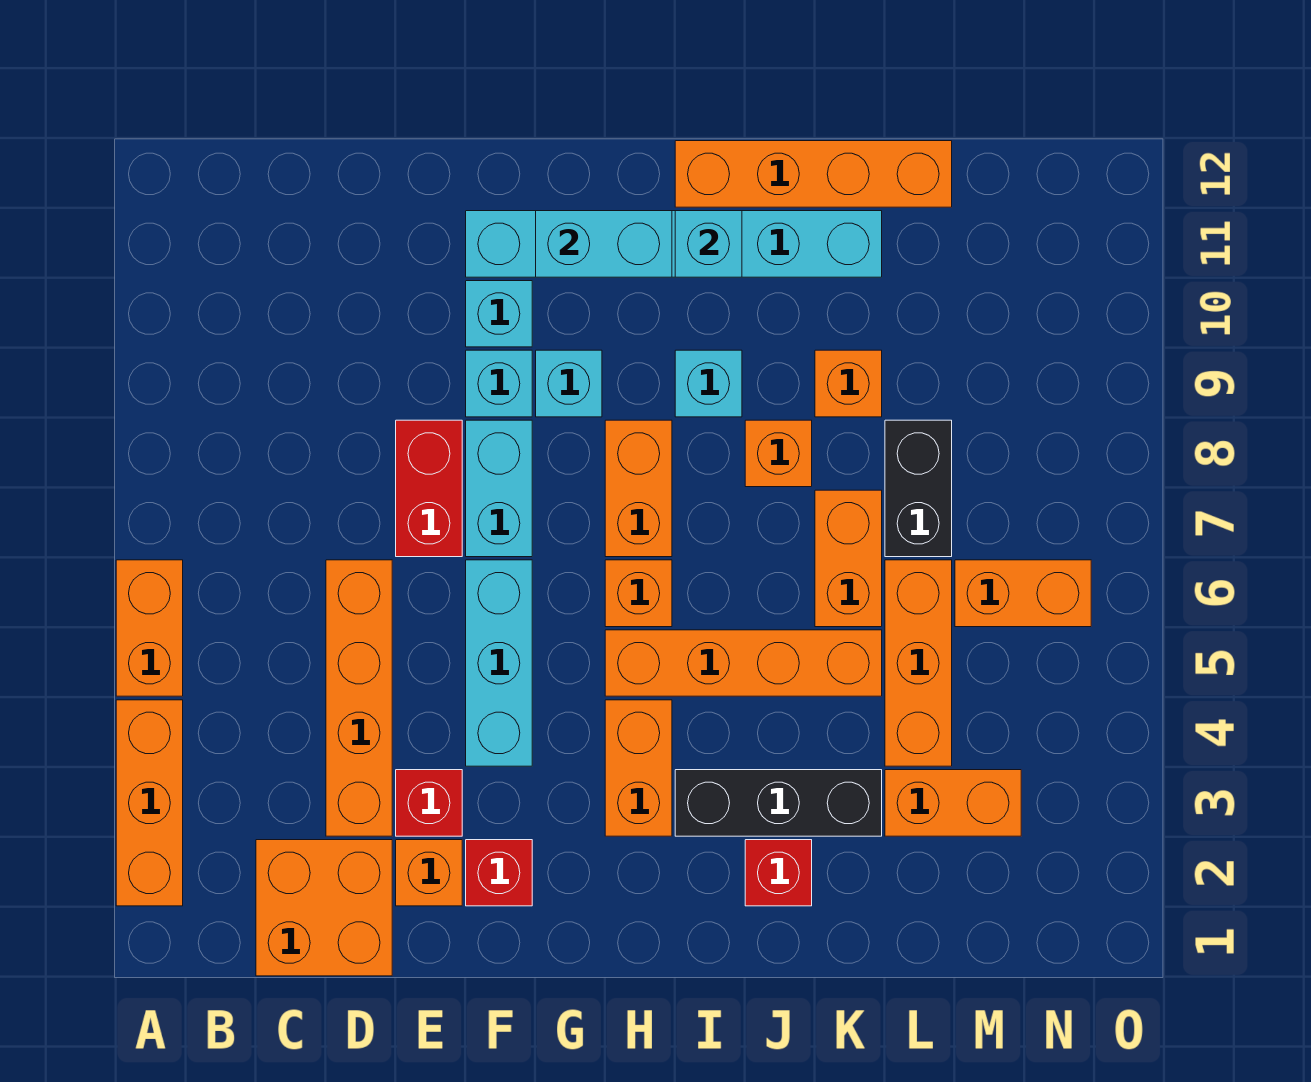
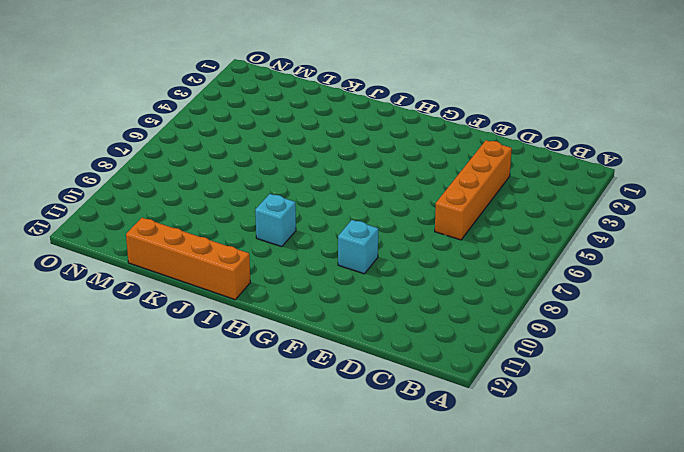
none -> orange brick A2:A4 level 1
none -> orange brick A5:A6 level 1
none -> orange brick C1:D2 level 1
none -> orange brick E2 level 1

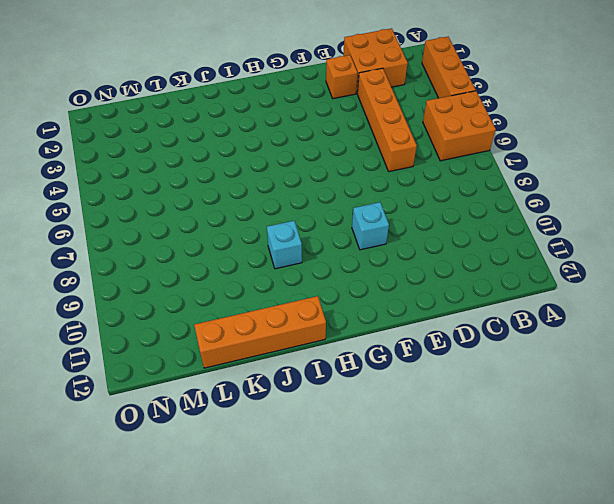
orange brick A5:B6 level 1 -> orange brick A5:A6 level 1
none -> red brick E3 level 1
none -> red brick E7:E8 level 1
none -> red brick F2 level 1
none -> cyan brick F4:F6 level 1

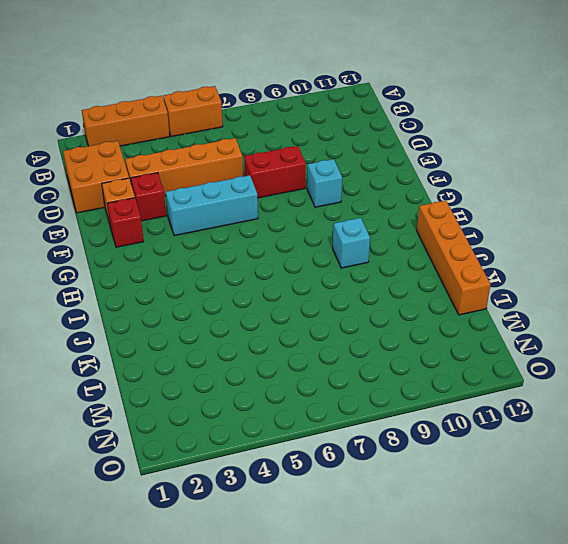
none -> cyan brick F7:F8 level 1
none -> cyan brick F10 level 1
none -> cyan brick F11:K11 level 1
none -> cyan brick G9 level 1

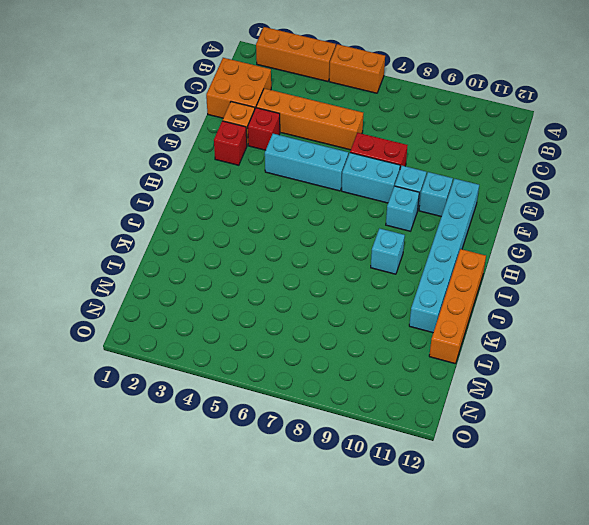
none -> orange brick H3:H4 level 1
none -> orange brick H5:K5 level 1
none -> orange brick H6 level 1
none -> orange brick H7:H8 level 1

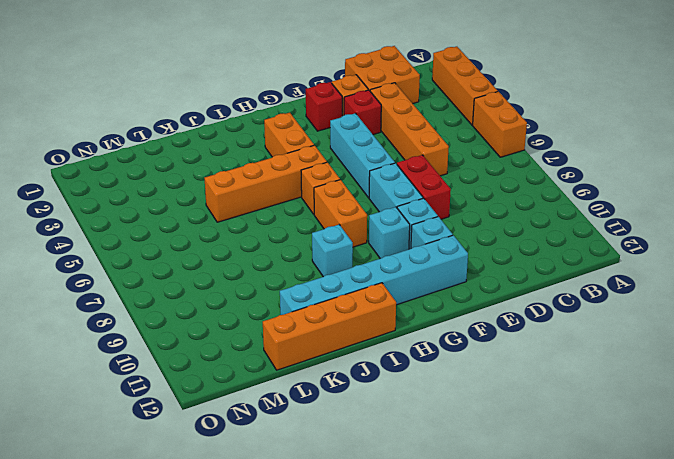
none -> black brick I3:K3 level 1
none -> red brick J2 level 1
none -> orange brick J8 level 1
none -> orange brick K6:K7 level 1

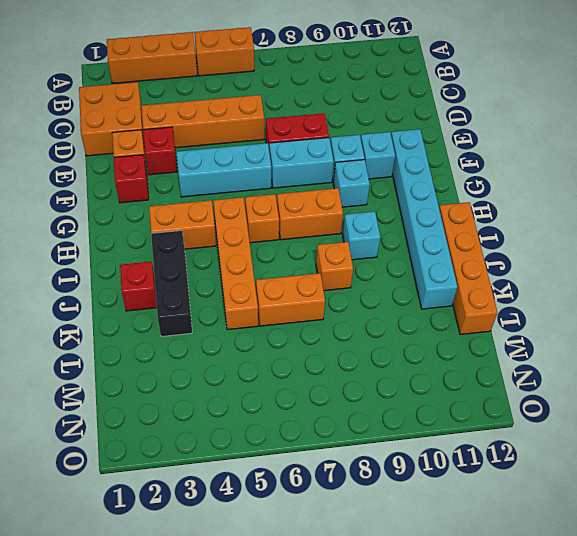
none -> orange brick K9 level 1
none -> orange brick L3:M3 level 1
none -> orange brick L4:L6 level 1
none -> black brick L7:L8 level 1

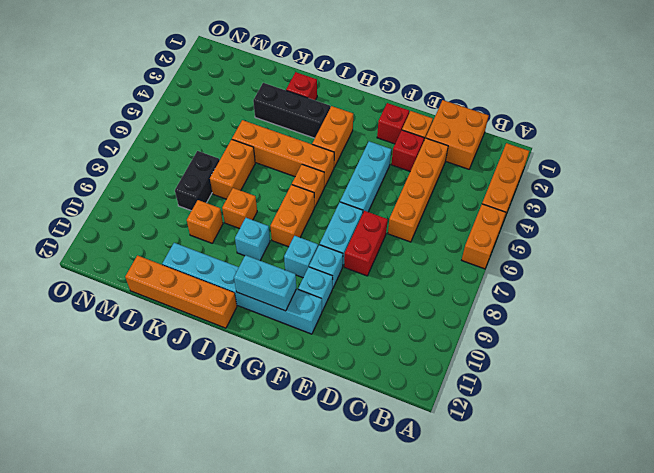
none -> orange brick L3:M3 level 1
none -> orange brick L4:L6 level 1
none -> orange brick M6:N6 level 1
none -> cyan brick I11 level 2

